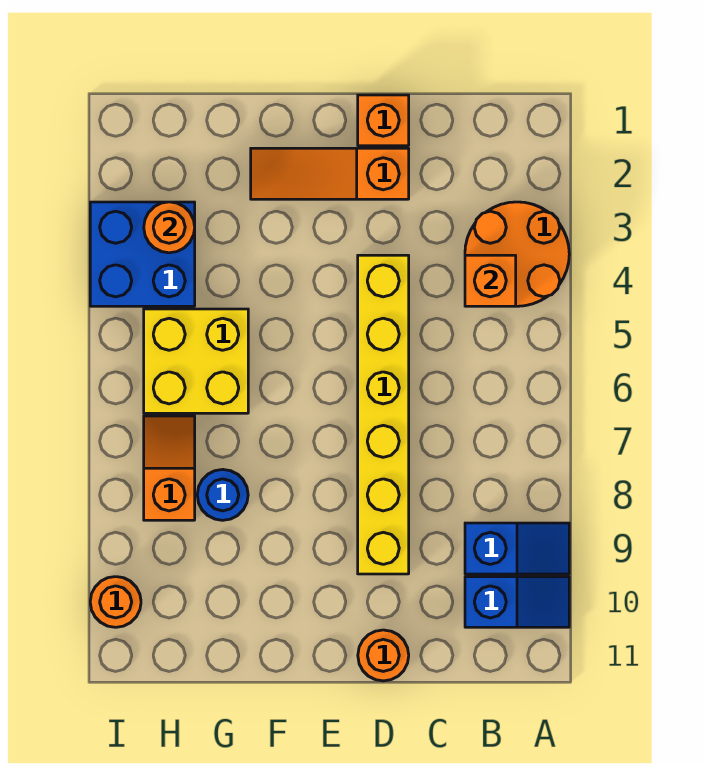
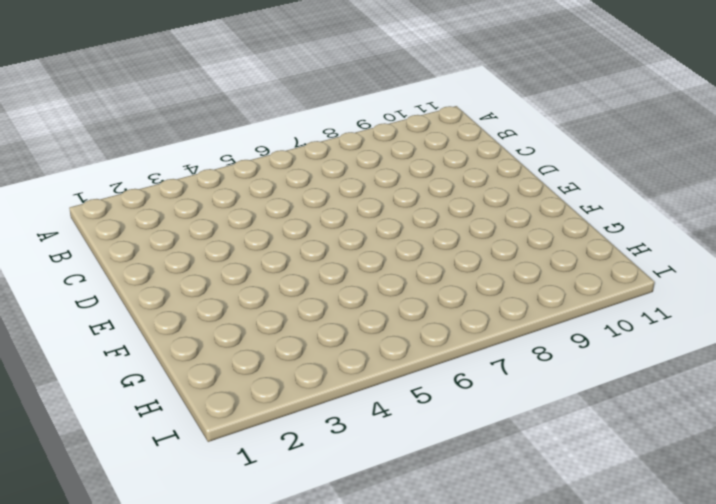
none -> orange round brick A3:B4 level 1
none -> blue slope A9:B9 level 1 top B
none -> blue slope A10:B10 level 1 top B

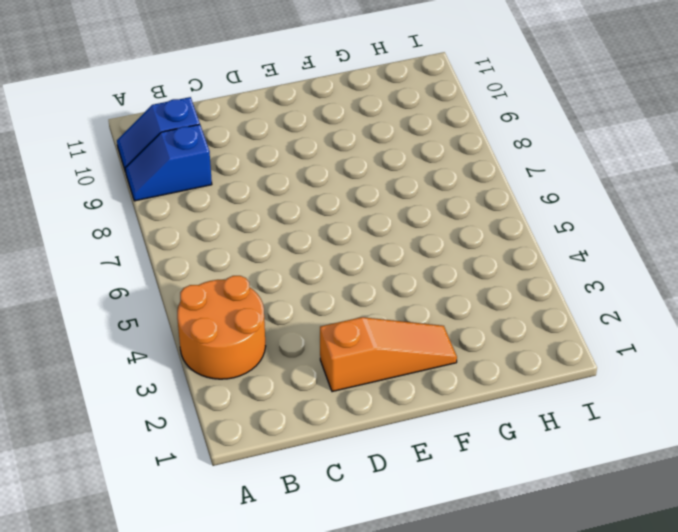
none -> orange brick D1 level 1
none -> yellow brick D4:D9 level 1
none -> orange round brick D11 level 1

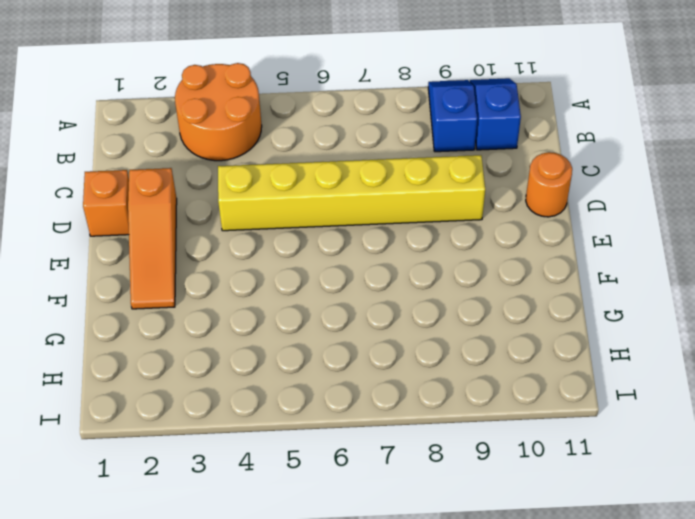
none -> yellow brick G5:H6 level 1
none -> blue round brick G8 level 1
none -> blue brick H3:I4 level 1

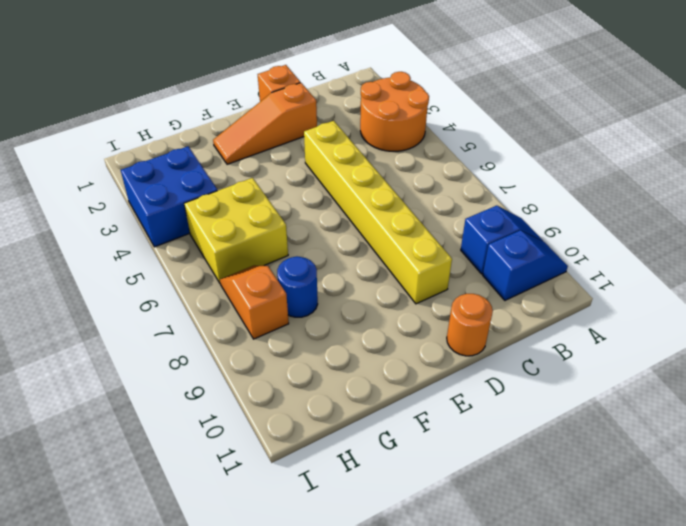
none -> orange round brick I10 level 1
none -> orange brick B4 level 2
none -> orange round brick H3 level 2

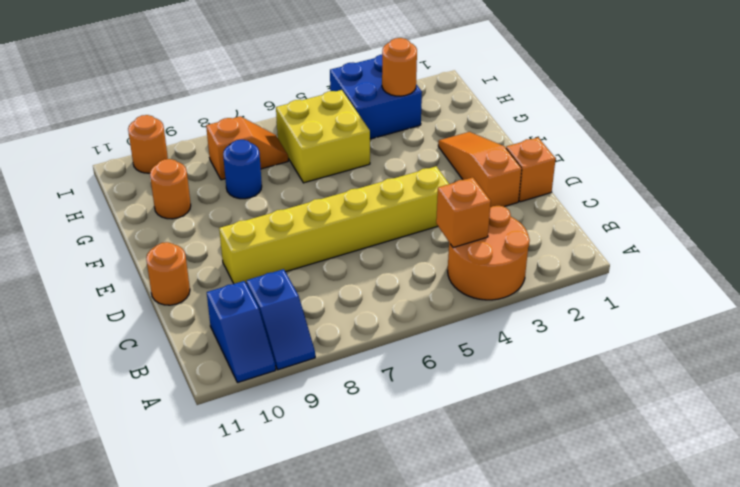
orange round brick G10 level 1 -> none

